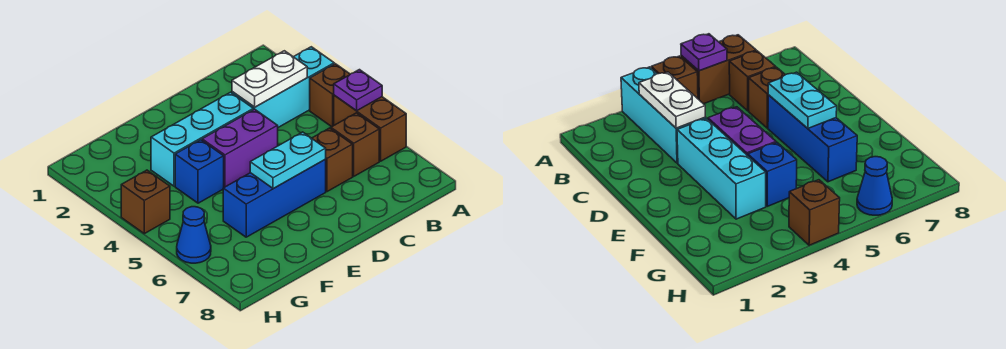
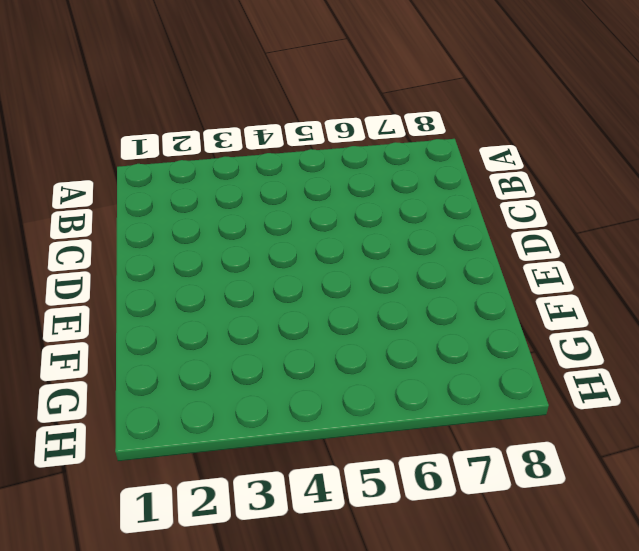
none -> cyan brick A3:C3 level 1
none -> brown brick A4 level 1
none -> brown brick A5:A6 level 1

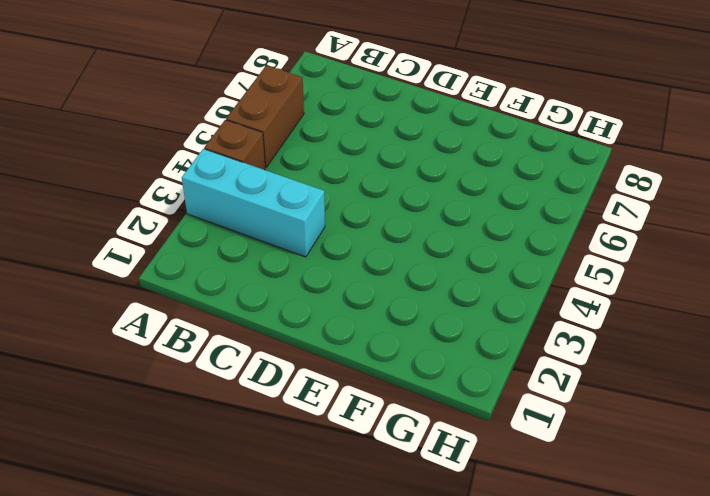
none -> brown brick B6 level 1
none -> brown brick C6 level 1
none -> cyan brick D3:F3 level 1

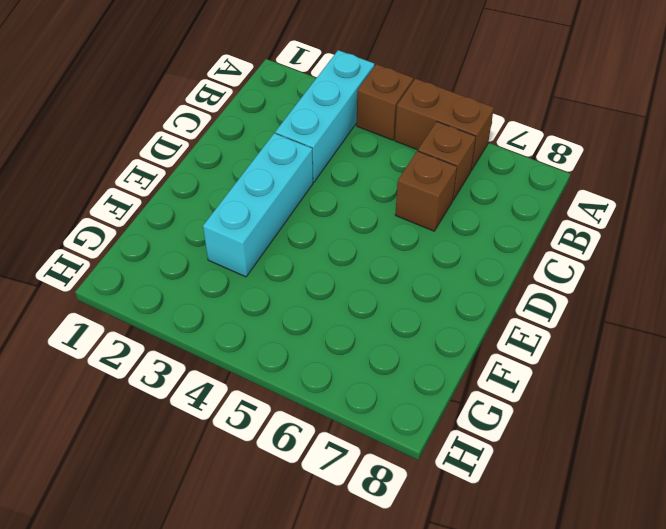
none -> purple brick D4:E4 level 1
none -> blue brick D6:F6 level 1
none -> blue brick F4 level 1

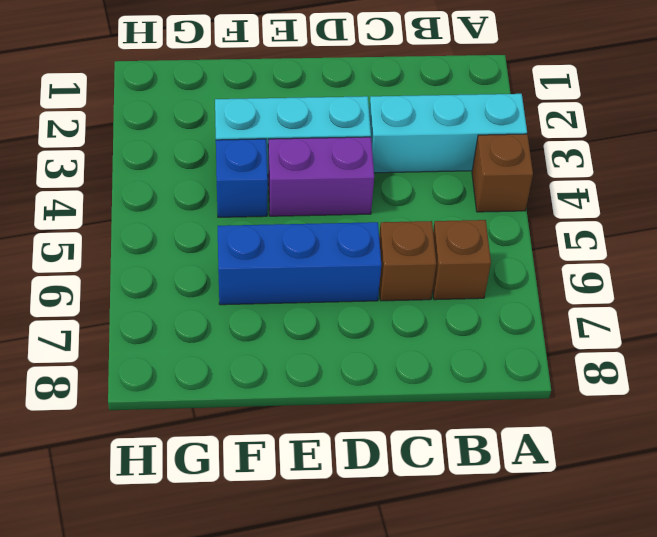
none -> brown brick A5:A6 level 1
none -> brown brick H4 level 1
none -> blue cone H6 level 1

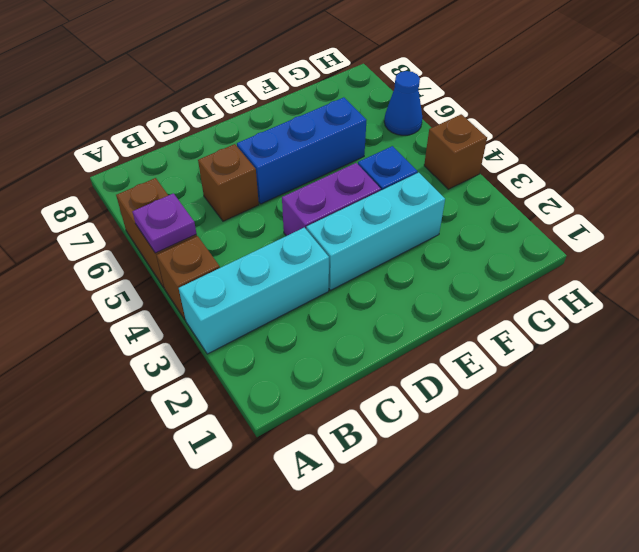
none -> brown brick B6 level 1
none -> white plate B3:C3 level 2
none -> cyan plate D6:E6 level 2

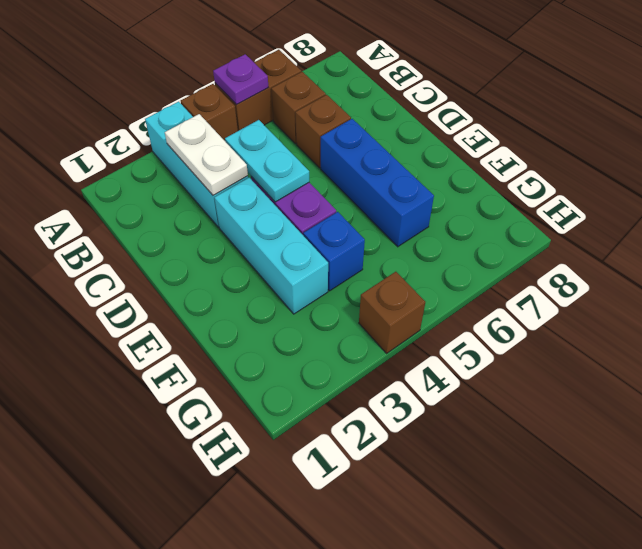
cyan plate C4:D4 level 2 -> cyan plate D6:E6 level 2
none -> blue cone H6 level 1

